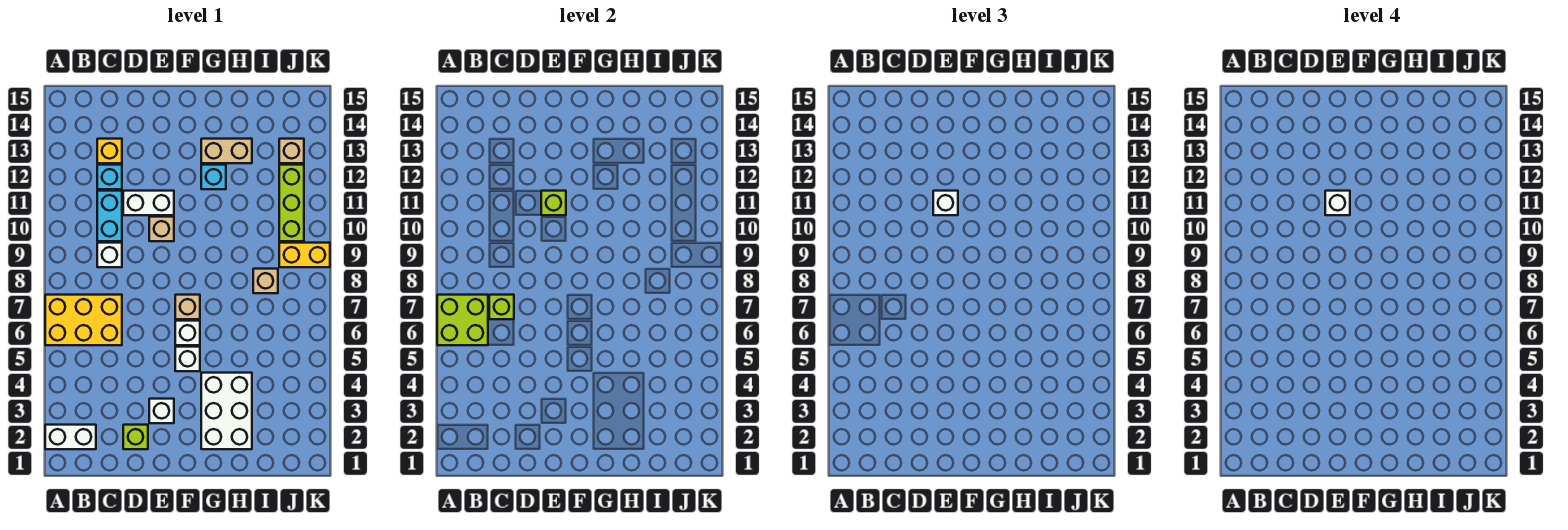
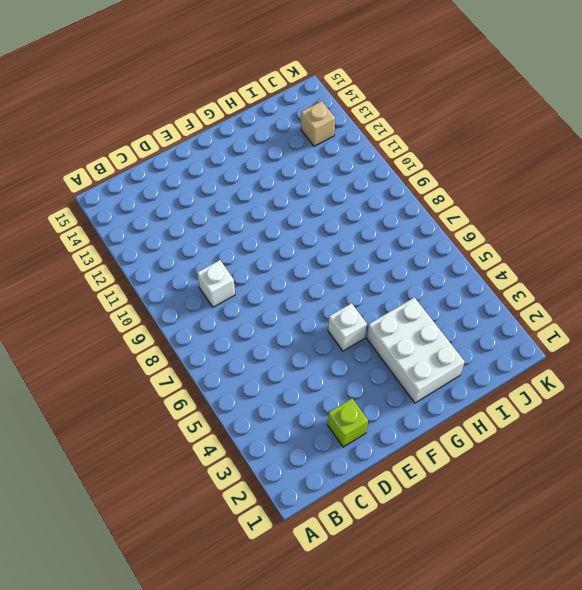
none -> white brick A2:B2 level 1
none -> yellow brick A6:C7 level 1
none -> cyan brick C10:C11 level 1

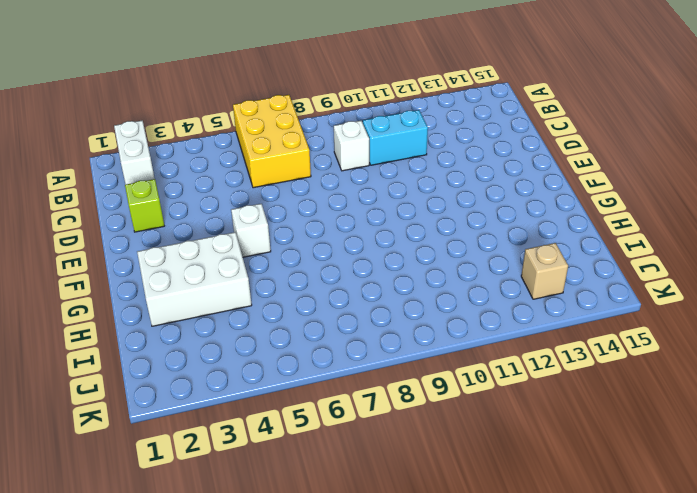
none -> cyan brick C12 level 1
none -> yellow brick C13 level 1
none -> white brick D11:E11 level 1

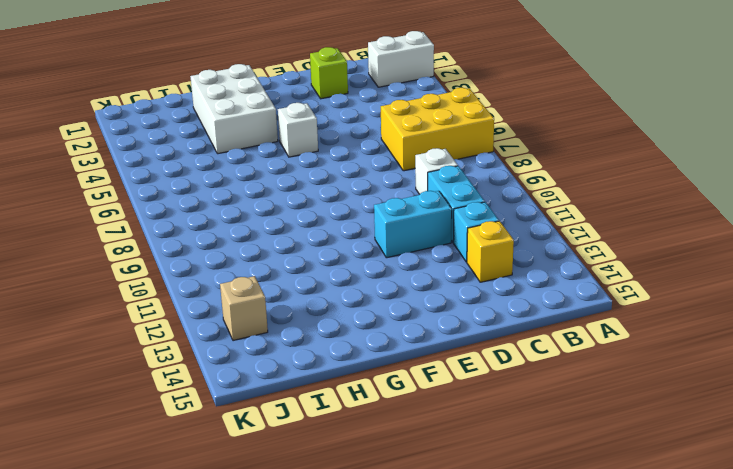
cyan brick D11:E11 level 1 -> white brick D11:E11 level 1
none -> white brick E3 level 1
none -> tan brick E10 level 1
none -> white brick F6 level 1

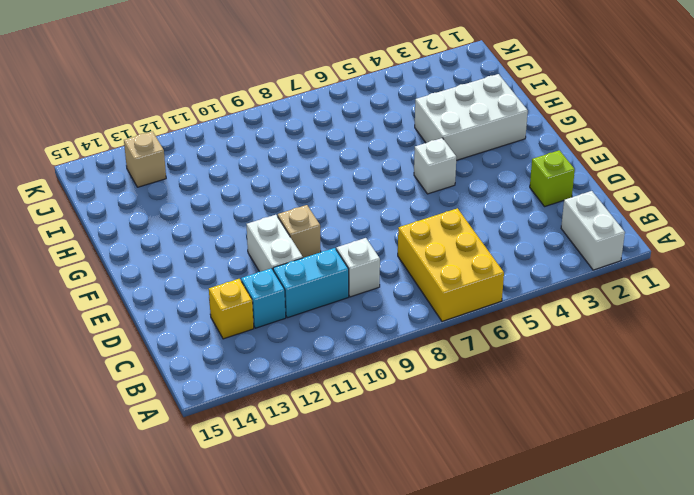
none -> white brick E3 level 1
none -> white brick F6 level 1
none -> tan brick F7 level 1

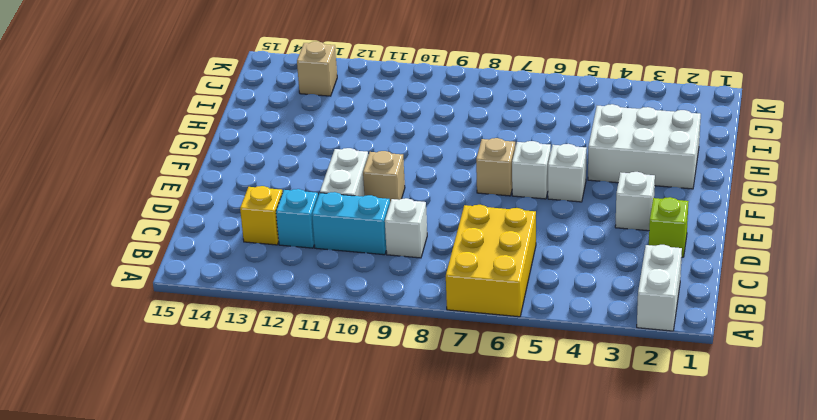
none -> cyan brick G12 level 1
none -> tan brick G13:H13 level 1
none -> tan brick I8 level 1

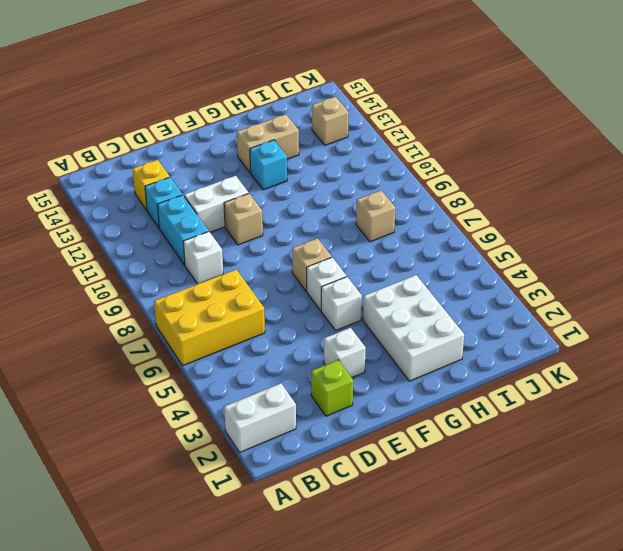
none -> yellow brick J9:K9 level 1
none -> lime brick J10:J12 level 1
none -> lime brick A6:B7 level 2

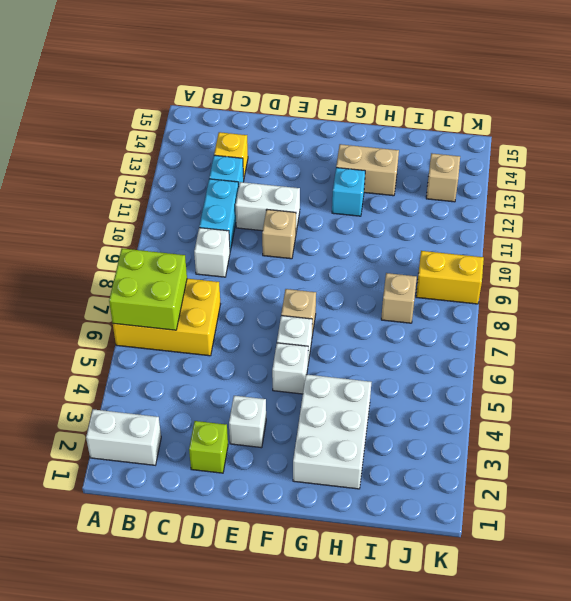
none -> lime brick J10:J12 level 1
none -> lime brick C7 level 2
none -> lime brick E11 level 2

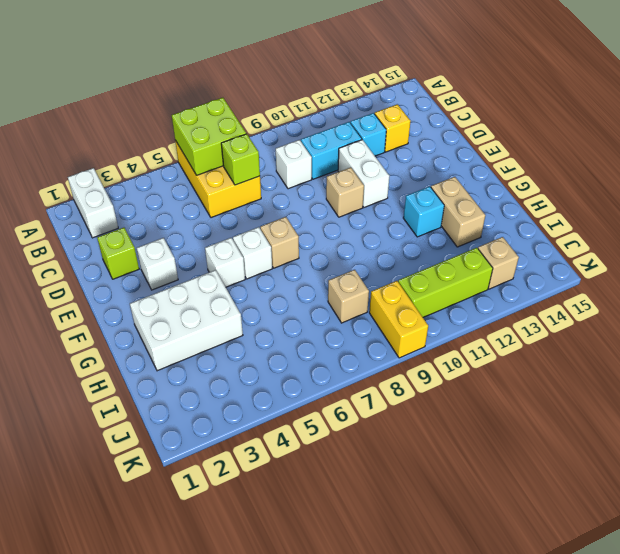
none -> lime brick E11 level 2
none -> white brick E11 level 3
none -> white brick E11 level 4

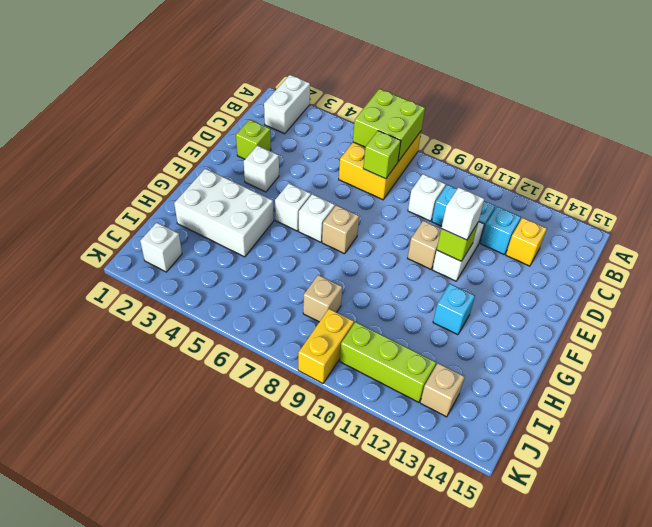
white brick J2 level 1 -> white brick E11 level 4
none -> tan brick G13:H13 level 1

